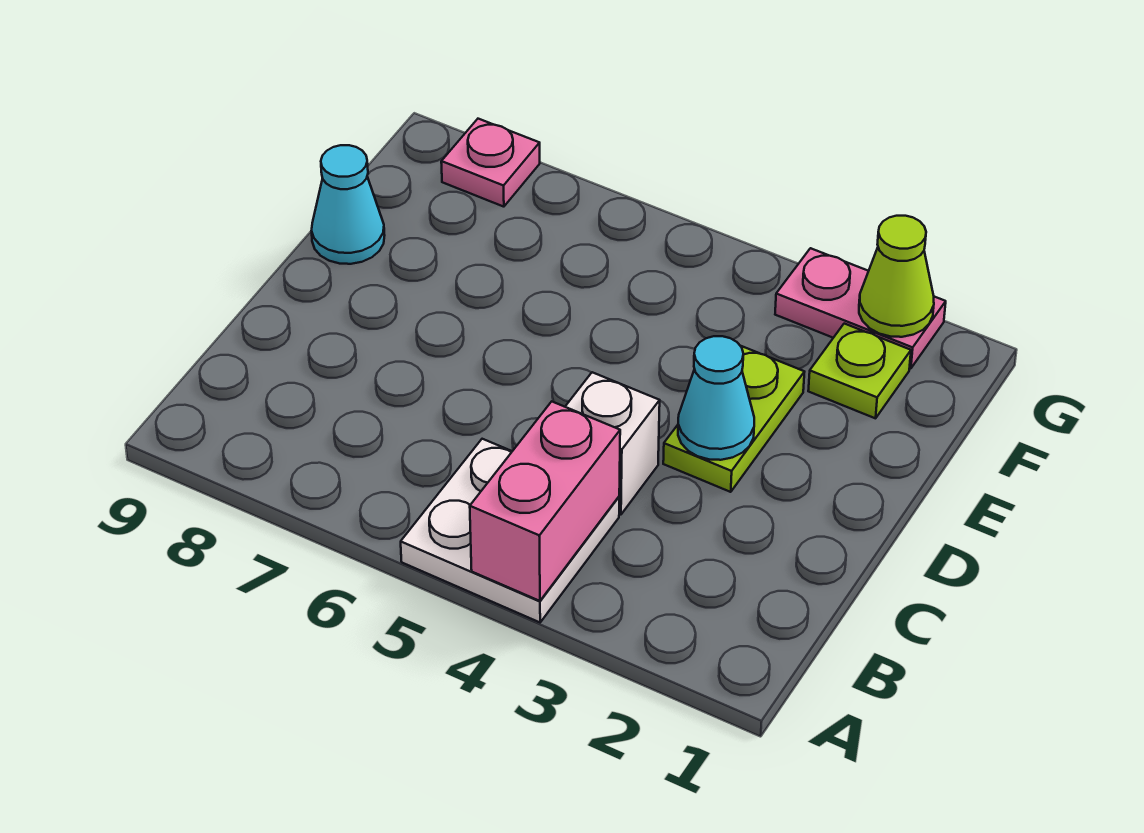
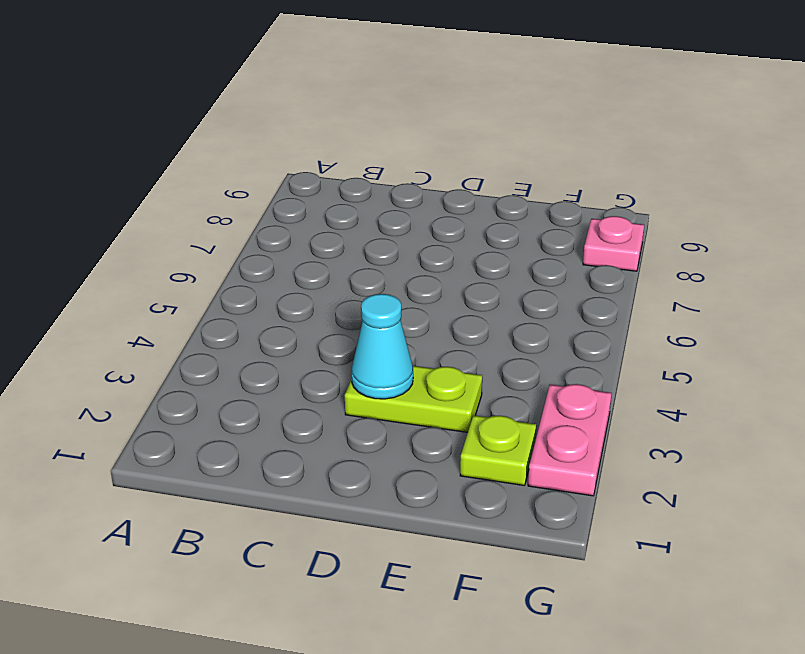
none -> white plate A4:B5 level 1
none -> white brick C4 level 1

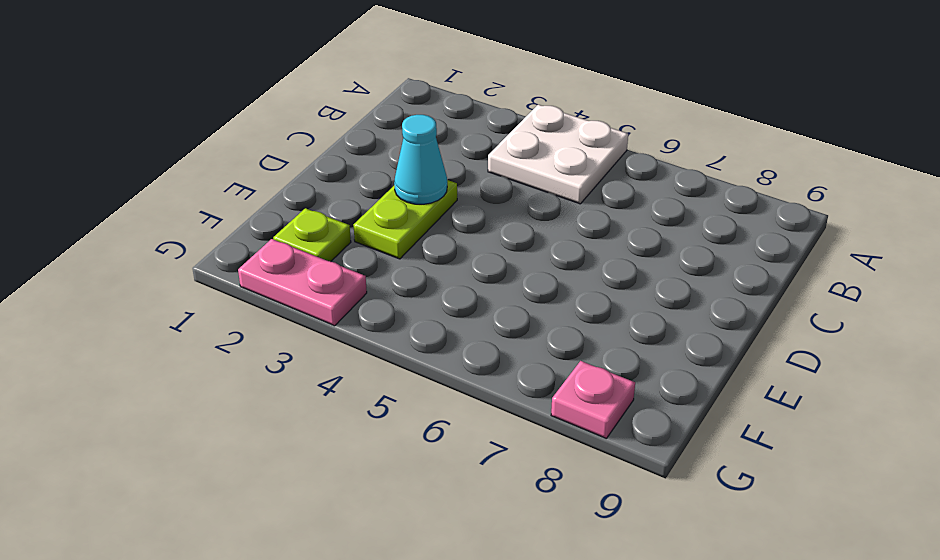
none -> white brick C4 level 1
none -> cyan cone E9 level 1

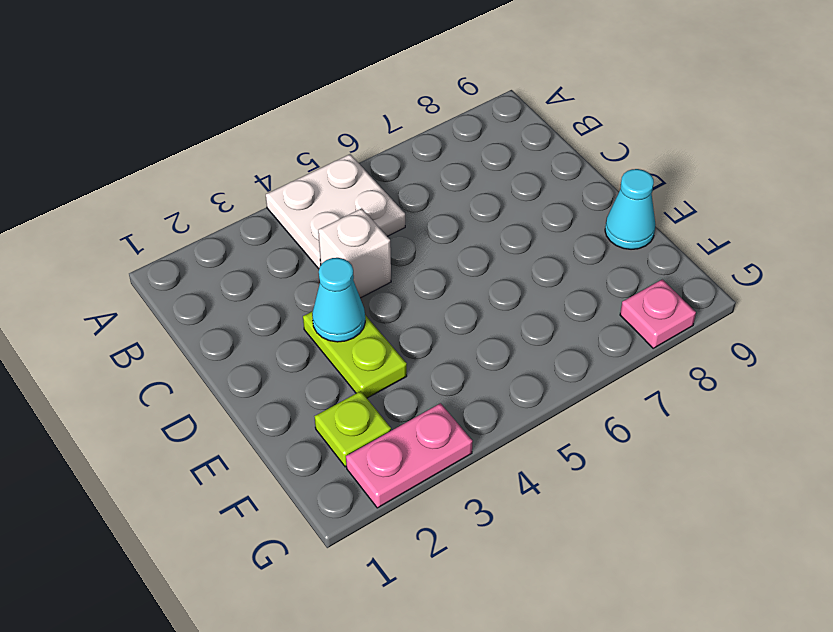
none -> pink brick A4:B4 level 2
none -> lime cone G2 level 2

